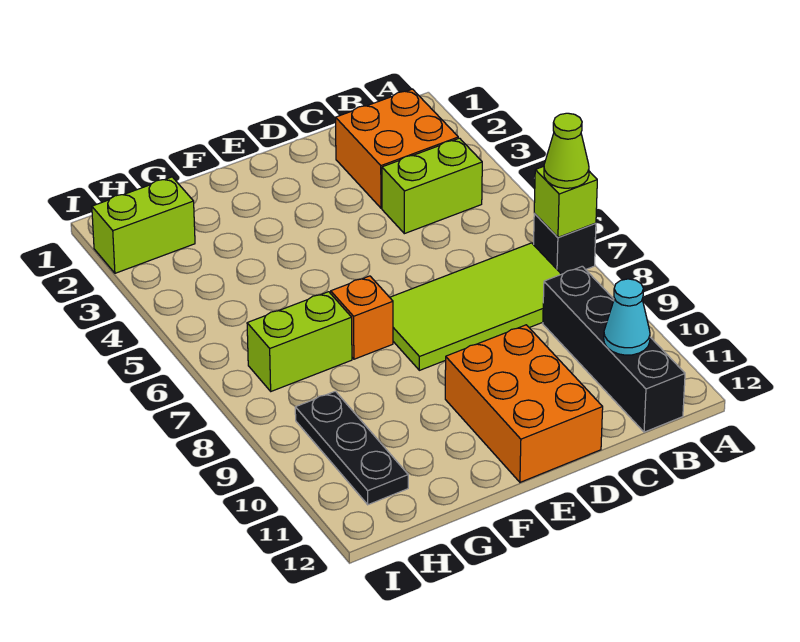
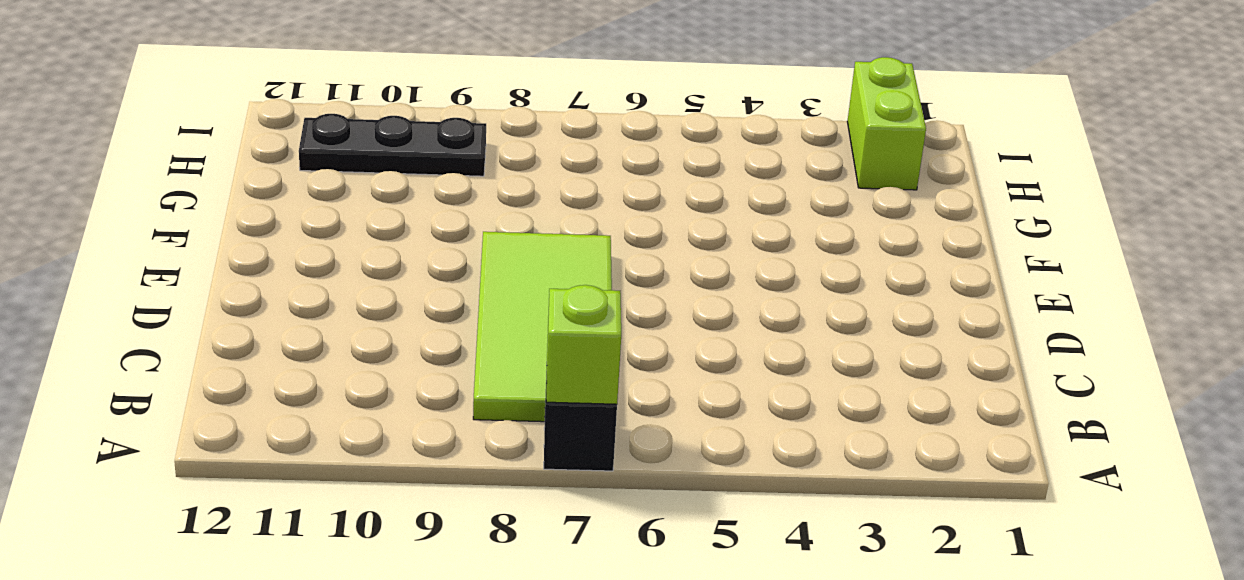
none -> orange brick B2:C3 level 1
none -> lime brick B4:C4 level 1
none -> black brick B9:B12 level 1

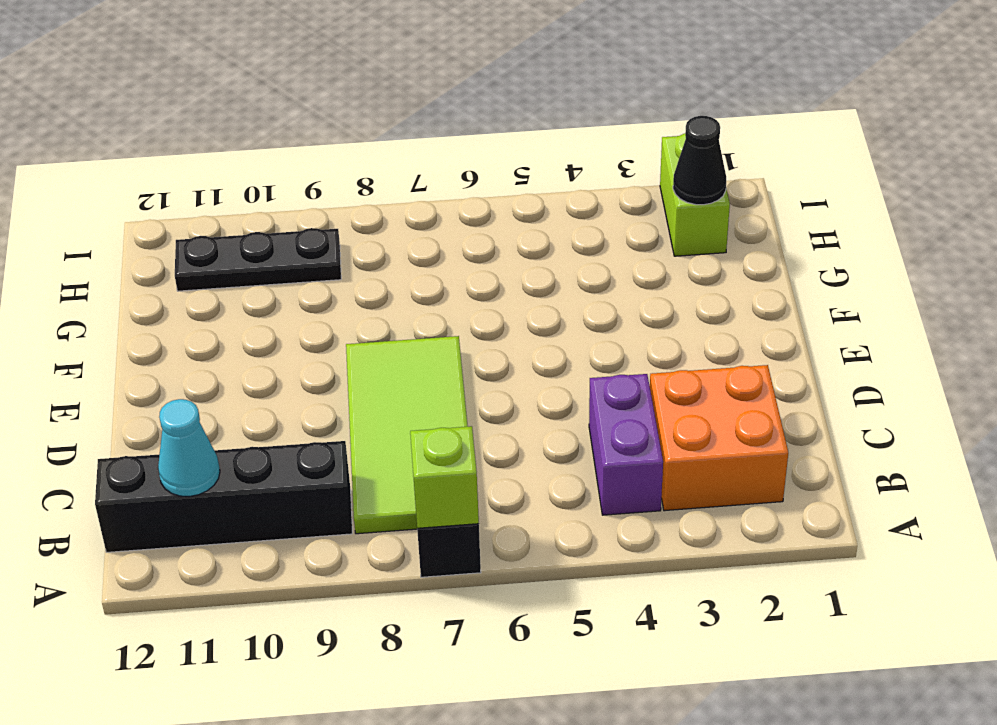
purple brick B4:C4 level 1 -> lime brick B4:C4 level 1
black cone H2 level 2 -> none
none -> orange brick D10:E12 level 1
none -> orange brick F7 level 1
none -> lime brick G7:H7 level 1

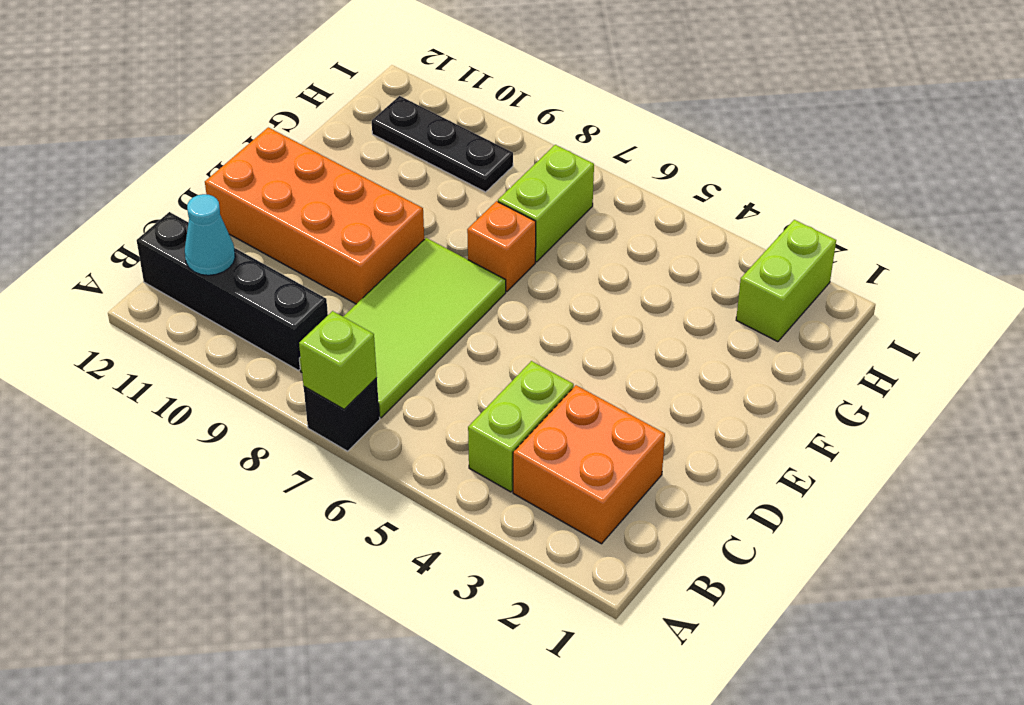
orange brick D9:E12 level 1 -> orange brick D10:E12 level 1
none -> lime cone A7 level 3

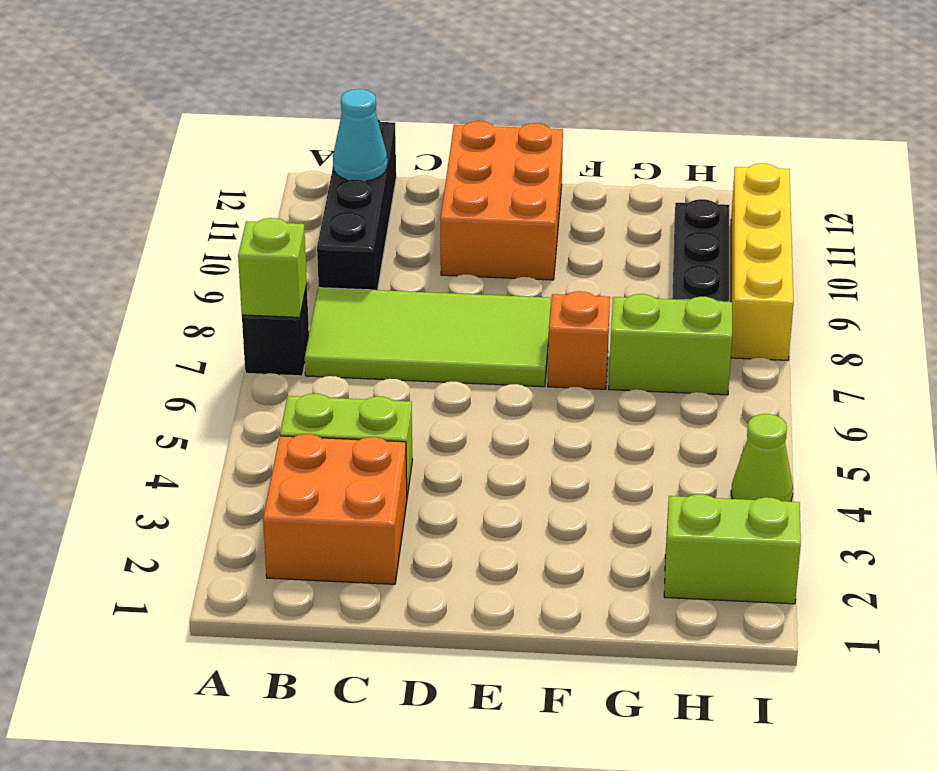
lime cone I4 level 1 -> lime cone A7 level 3
yellow brick I8:I11 level 1 -> none

